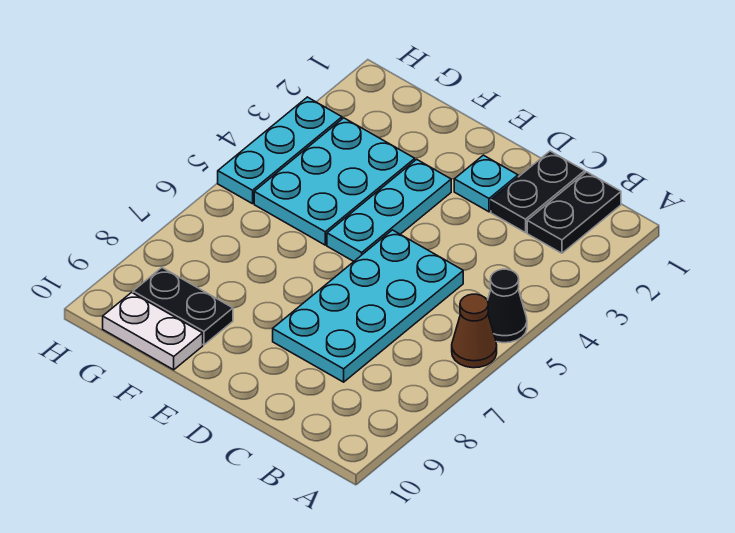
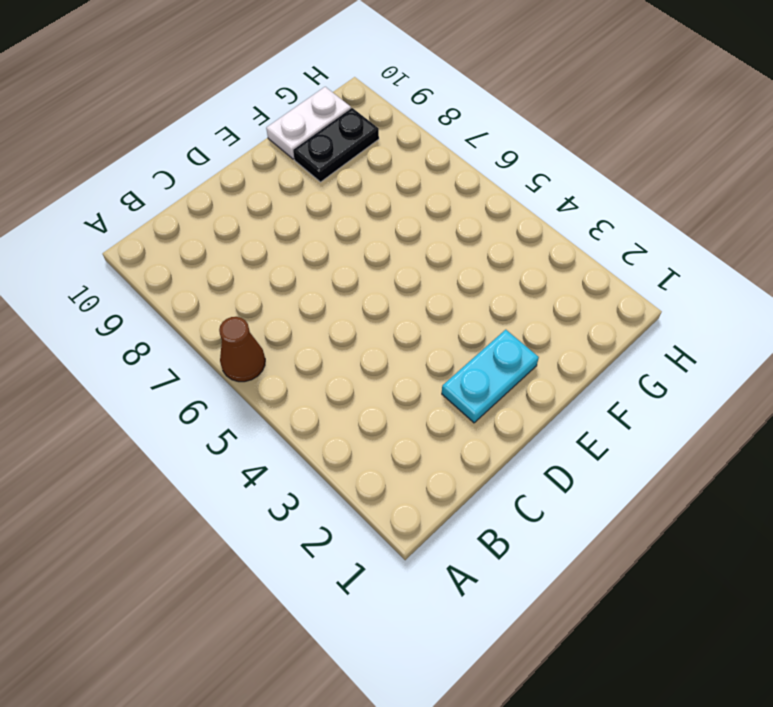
cyan plate D2:E2 level 1 -> cyan plate D2 level 1
none -> black cone A5 level 1
none -> black plate B1:B2 level 1

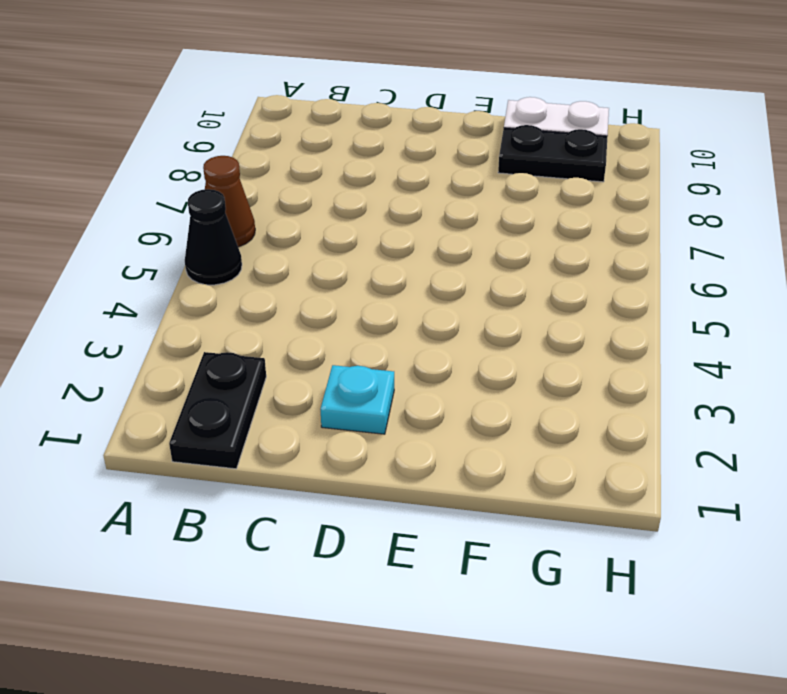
none -> black plate C1:C2 level 1
none -> cyan plate C5:D8 level 1

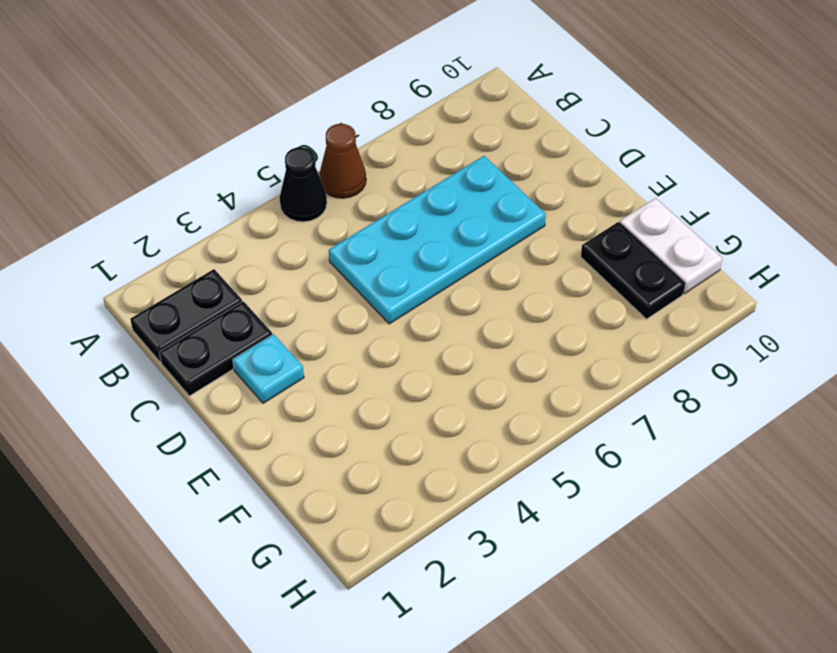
none -> cyan plate E3:E5 level 1
none -> cyan plate F3:G5 level 1

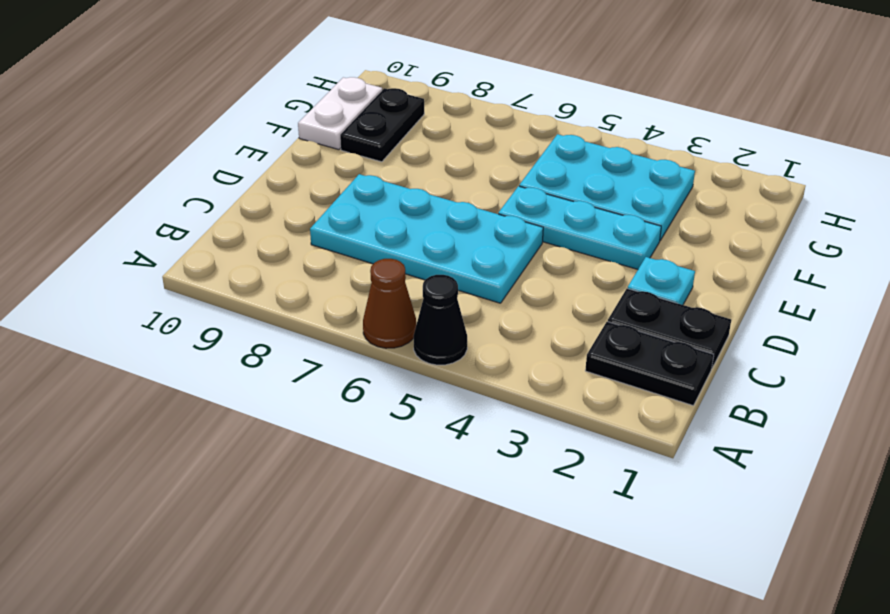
none -> cyan plate H3:H5 level 1

